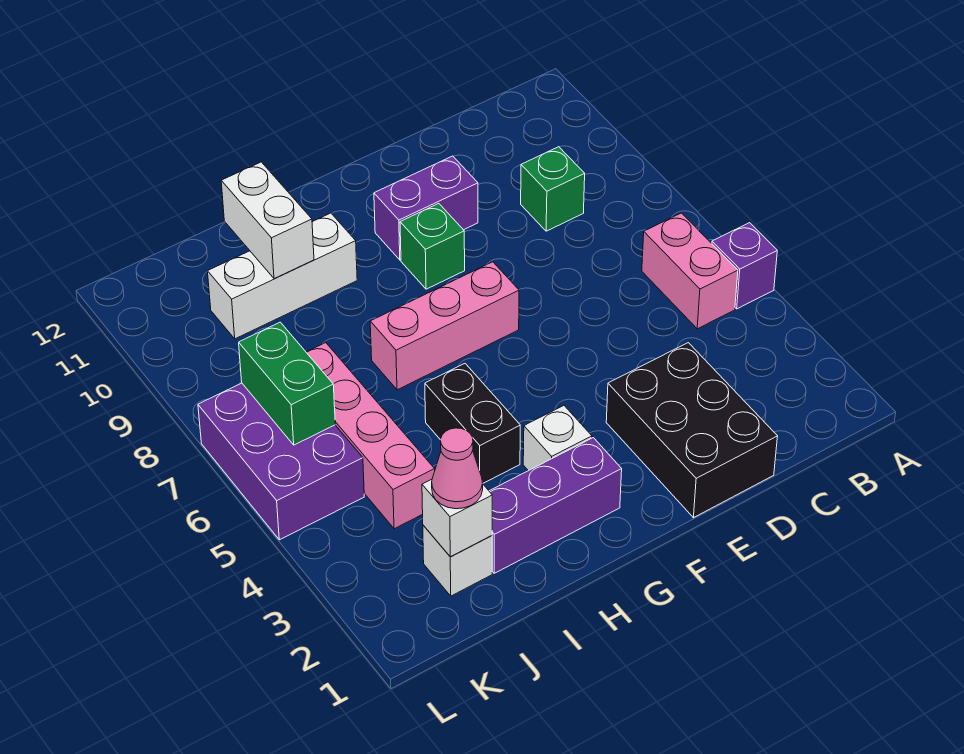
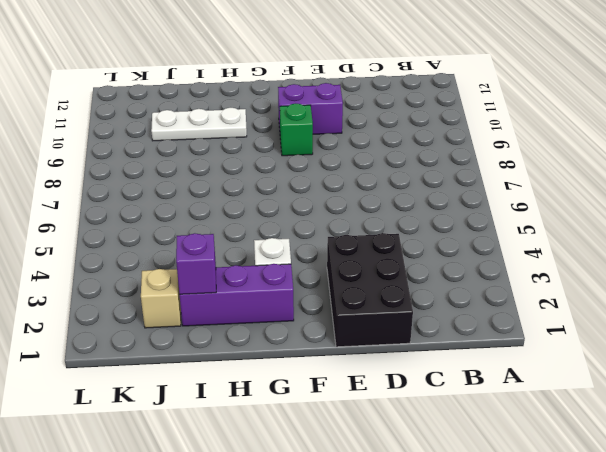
white plate H10:J10 level 1 -> white brick H10:J10 level 1
purple brick I2 level 2 -> purple brick A5 level 1
tan brick J2 level 1 -> white brick J2 level 1
none -> pink brick B5:B6 level 1
none -> green brick C9 level 1
none -> pink brick F7:H7 level 1

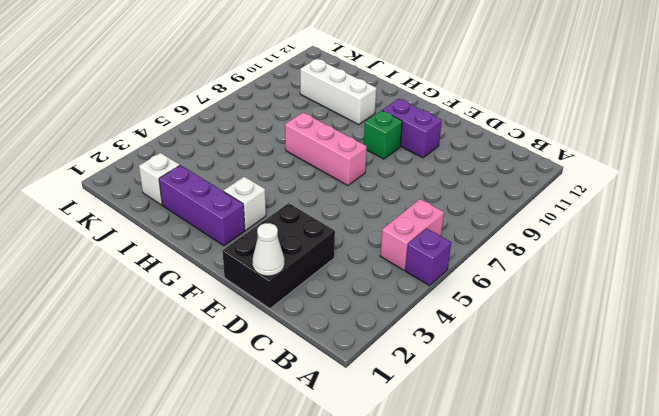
white cone D1 level 2 -> none
none -> green brick C9 level 1
none -> black brick H4:H5 level 1
none -> pink brick J4:J7 level 1

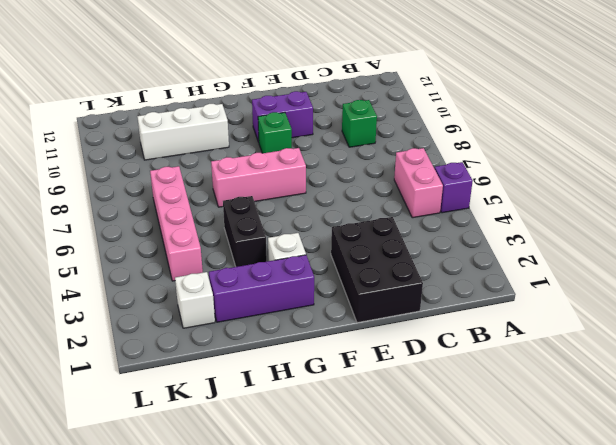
none -> purple brick K5:L7 level 1
none -> white brick I10:I11 level 2
none -> white brick J2 level 2

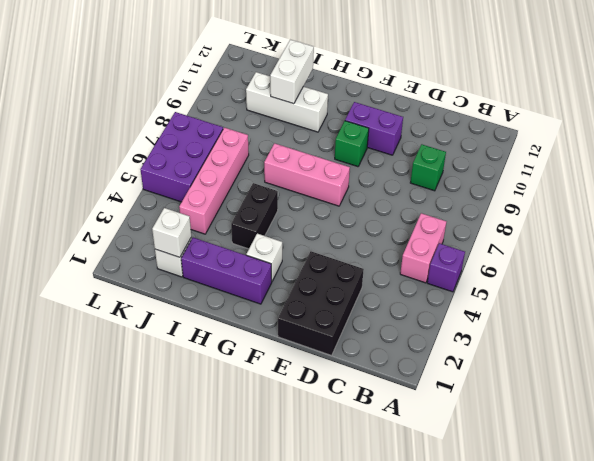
none -> green brick K6:K7 level 2
none -> pink cone J2 level 3

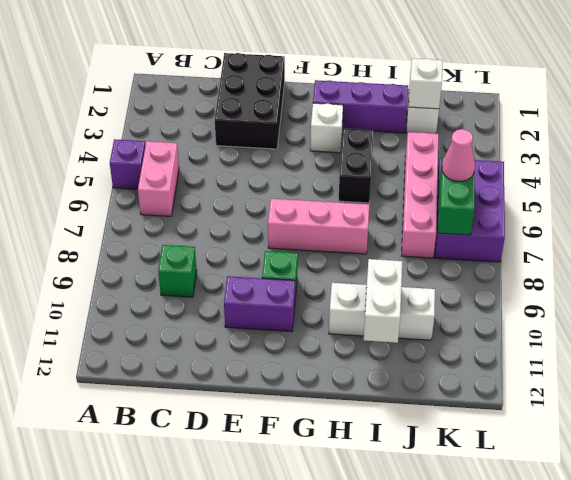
pink cone K6 level 3 -> pink cone J2 level 3

